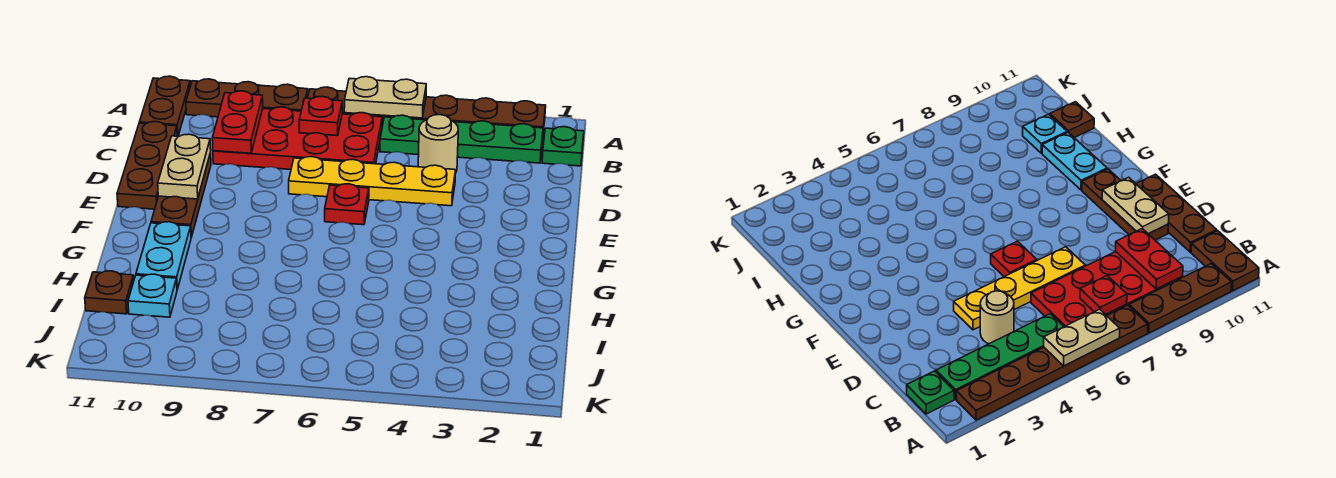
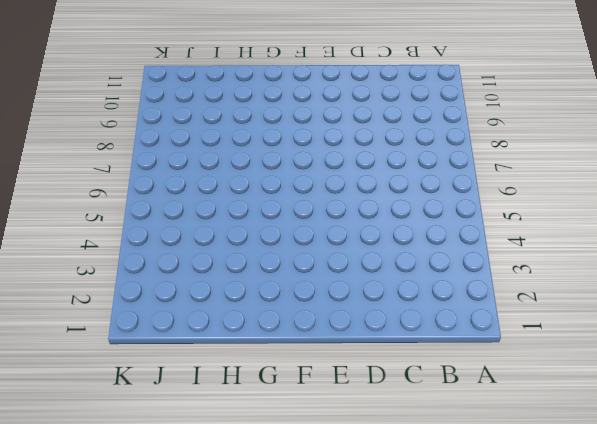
none -> brown plate A2:A7 level 1
none -> brown plate A8:A10 level 1
none -> brown plate A11:B11 level 1

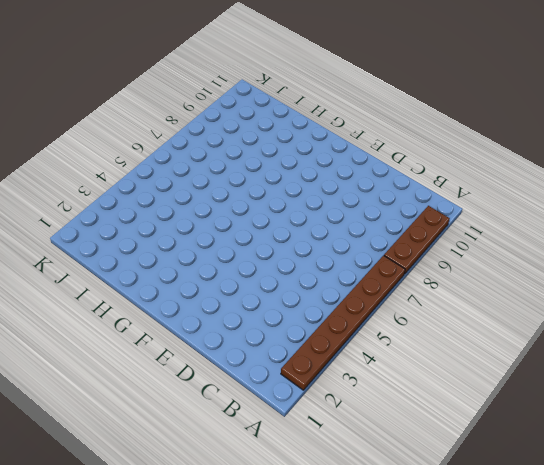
none -> brown plate A11:B11 level 1
none -> green plate B1 level 1
none -> green plate B2:B5 level 1

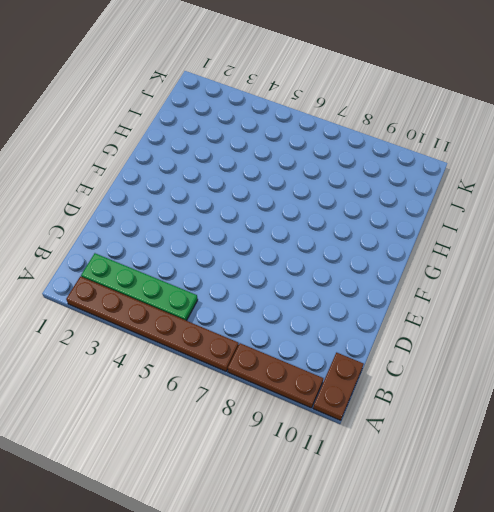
none -> green plate B1 level 1
none -> red plate B6:C9 level 1
none -> tan round brick C4 level 1

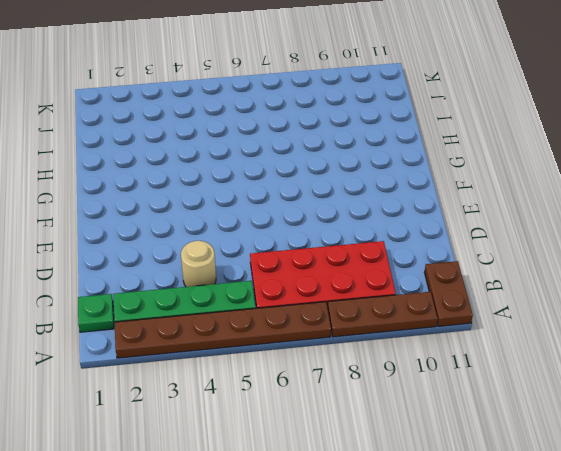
none -> brown plate C11:E11 level 1
none -> yellow plate D4:D7 level 1
none -> brown plate D10:F10 level 1

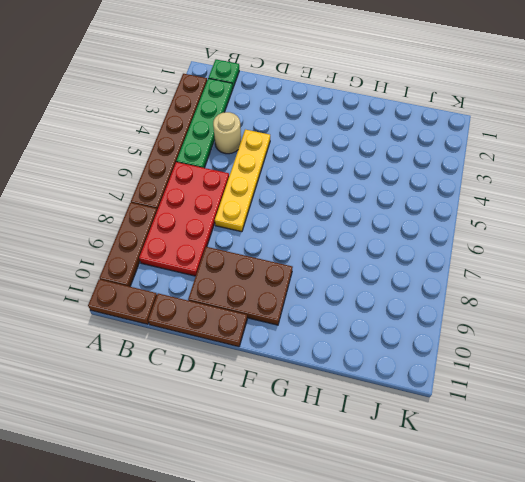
brown plate D9:F10 level 1 -> brown plate D10:F10 level 1
none -> red plate E6 level 1
none -> cyan plate G10:H10 level 1
none -> cyan plate I10 level 1

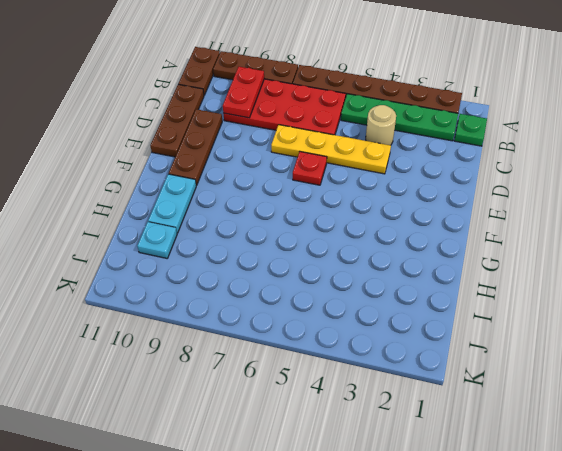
none -> brown plate I11 level 1
none -> tan plate A5:A6 level 2
none -> red plate B7 level 2

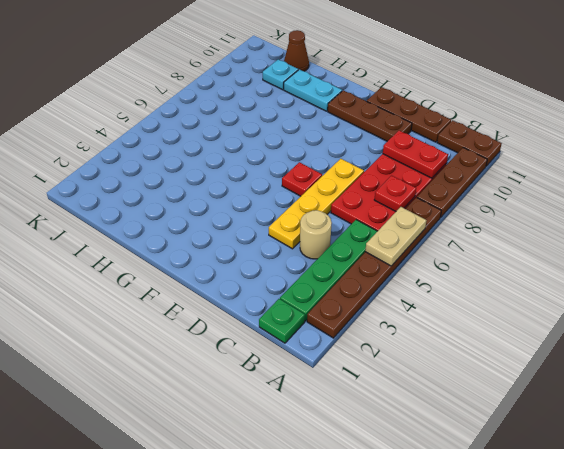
brown cone I11 level 1 -> brown plate I11 level 1
none -> tan plate D10:E10 level 2

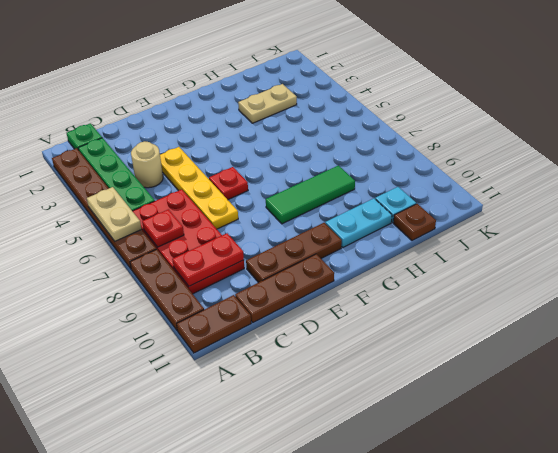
green tile F8:H8 level 1 -> none
tan plate H3:I3 level 1 -> tan plate D10:E10 level 2

